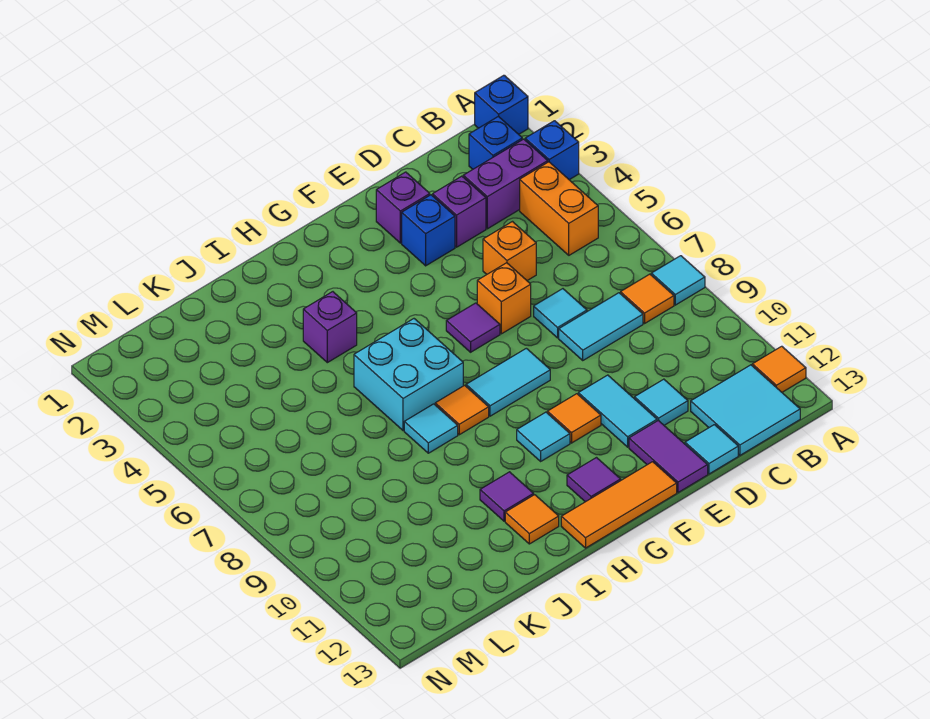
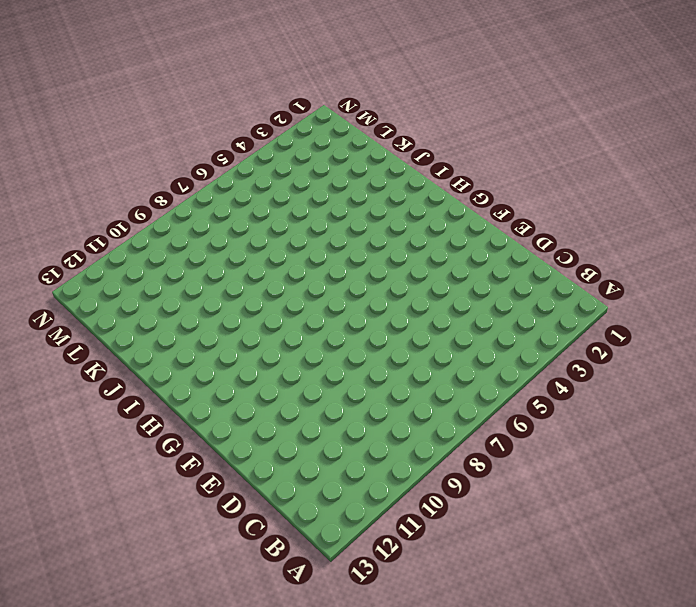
none -> blue brick A1 level 1
none -> blue brick A3 level 1
none -> cyan tile A8 level 1
none -> orange tile A12 level 1

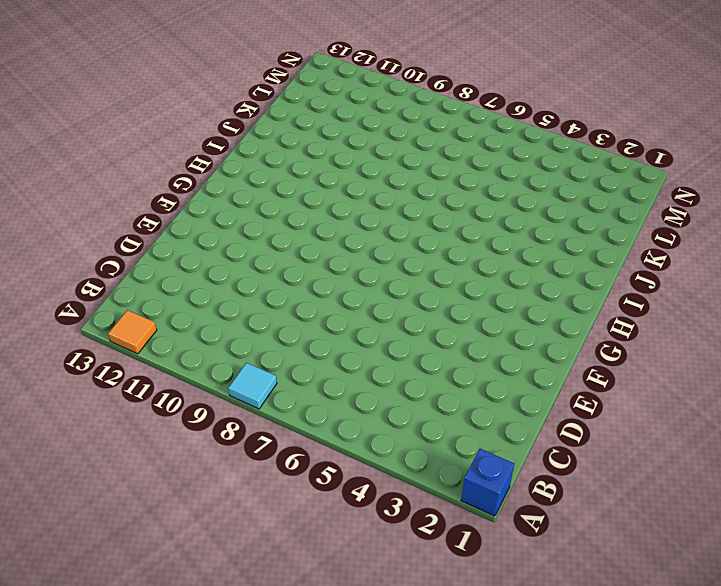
none -> blue brick A3 level 1
none -> blue brick B2 level 1
none -> purple brick B3:C3 level 1
none -> orange brick B4:B5 level 1

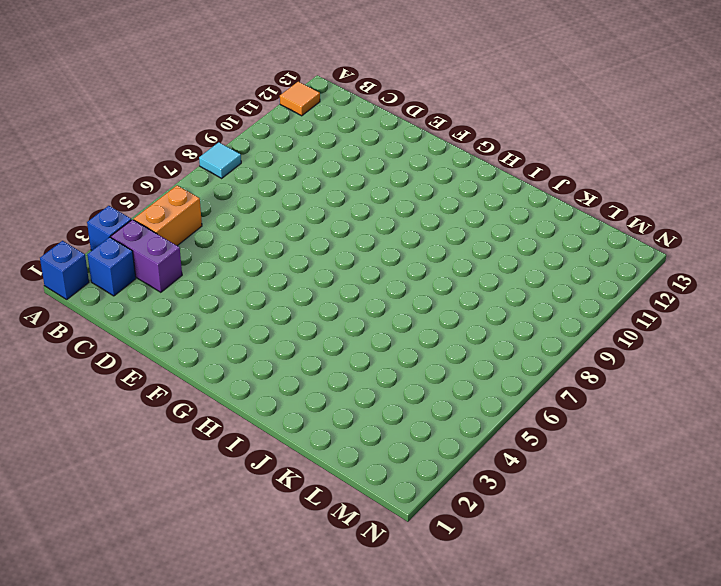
none -> orange tile B8 level 1
none -> cyan tile B12:C13 level 1
none -> cyan tile C8:D8 level 1
none -> purple brick D3 level 1

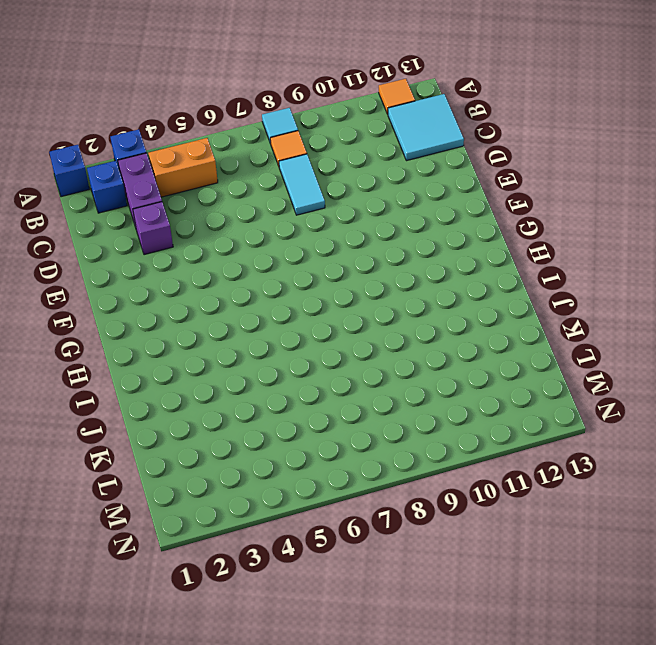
none -> orange brick D5 level 1
none -> cyan tile D7 level 1
none -> cyan tile D11 level 1
none -> cyan tile D13 level 1

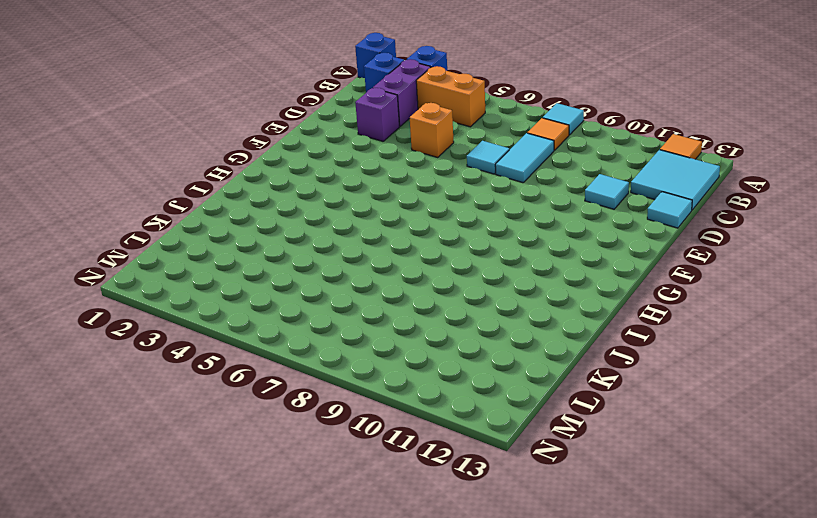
none -> purple brick E2 level 1
none -> blue brick E3 level 1
none -> orange brick E6 level 1
none -> cyan tile E10:E11 level 1

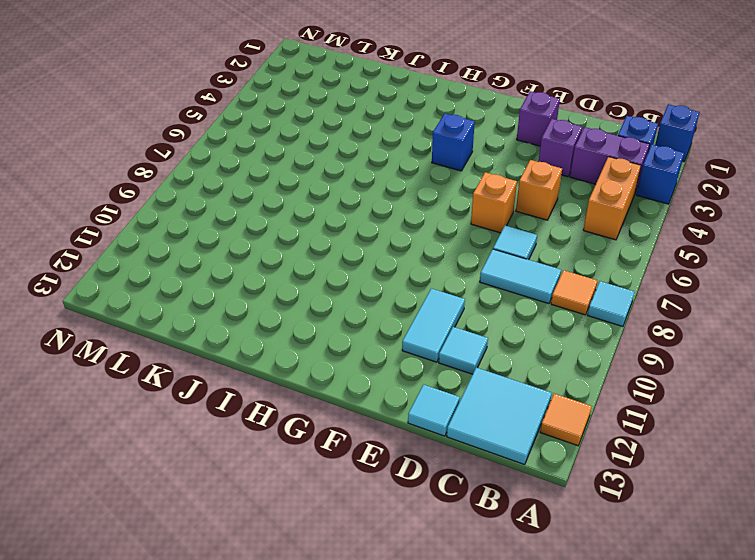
blue brick G4 level 1 -> blue brick E3 level 1
none -> purple tile E12:E13 level 1
none -> purple tile F6 level 1
none -> cyan tile F8:G8 level 1
none -> orange tile F10 level 1

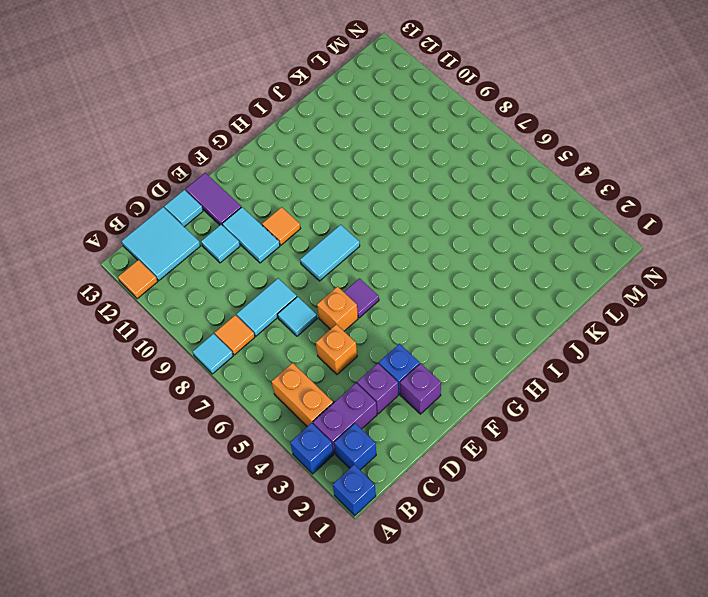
none -> orange tile F13:H13 level 1
none -> cyan tile G10 level 1
none -> purple tile G12 level 1
none -> cyan brick H6:I7 level 1

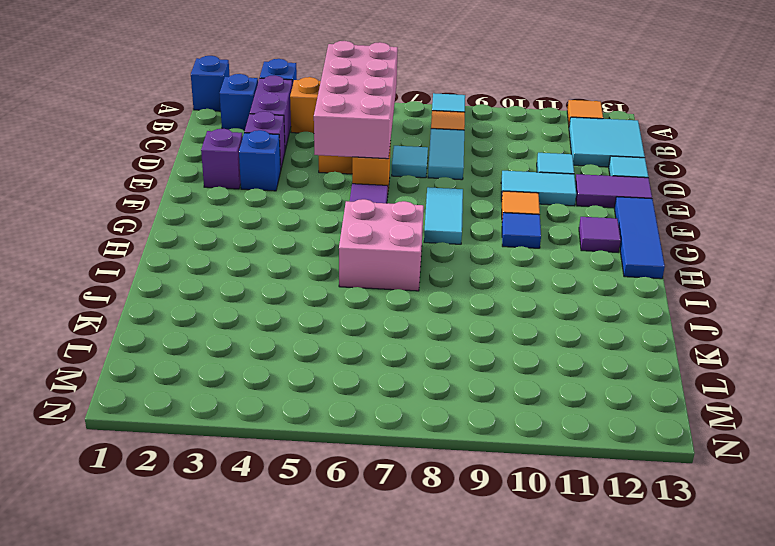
pink brick B5:E6 level 2 -> none
blue tile F13:H13 level 1 -> orange tile F13:H13 level 1
blue tile G10 level 1 -> cyan tile G10 level 1
pink brick H6:I7 level 1 -> cyan brick H6:I7 level 1
none -> orange tile H8 level 1
none -> purple brick I4 level 1
none -> cyan tile I8 level 1
none -> purple tile I11 level 1

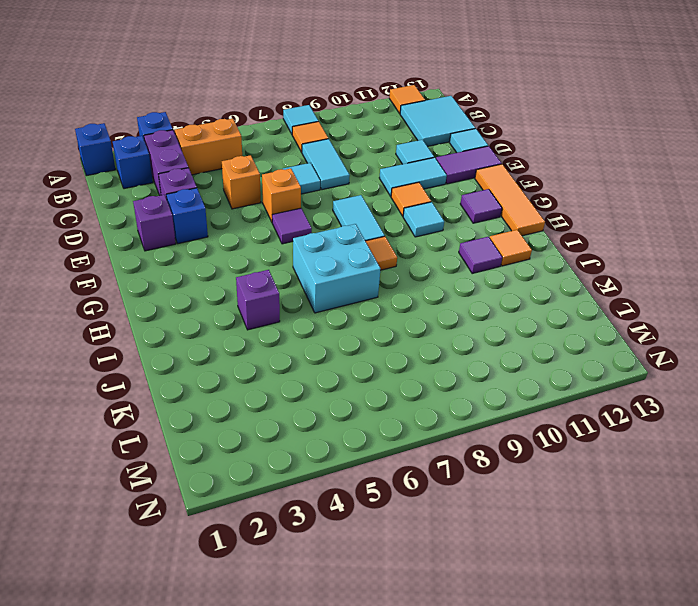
none -> cyan tile I8 level 1

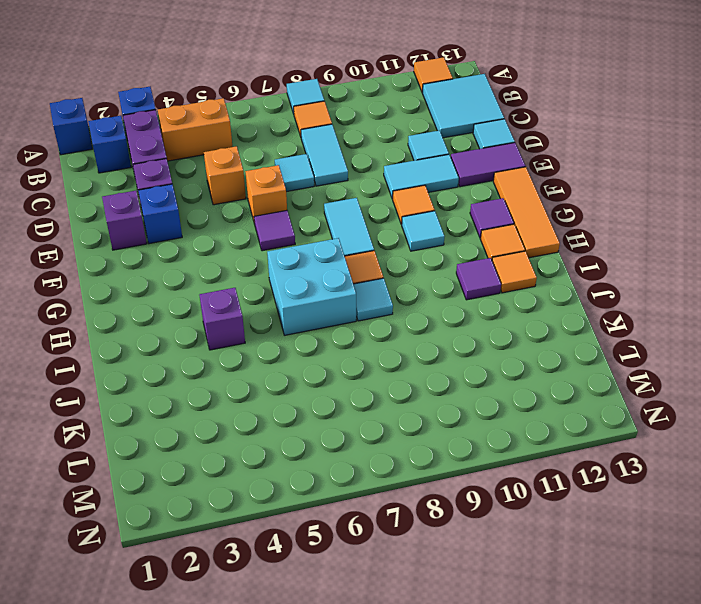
orange tile H12 level 1 -> none

